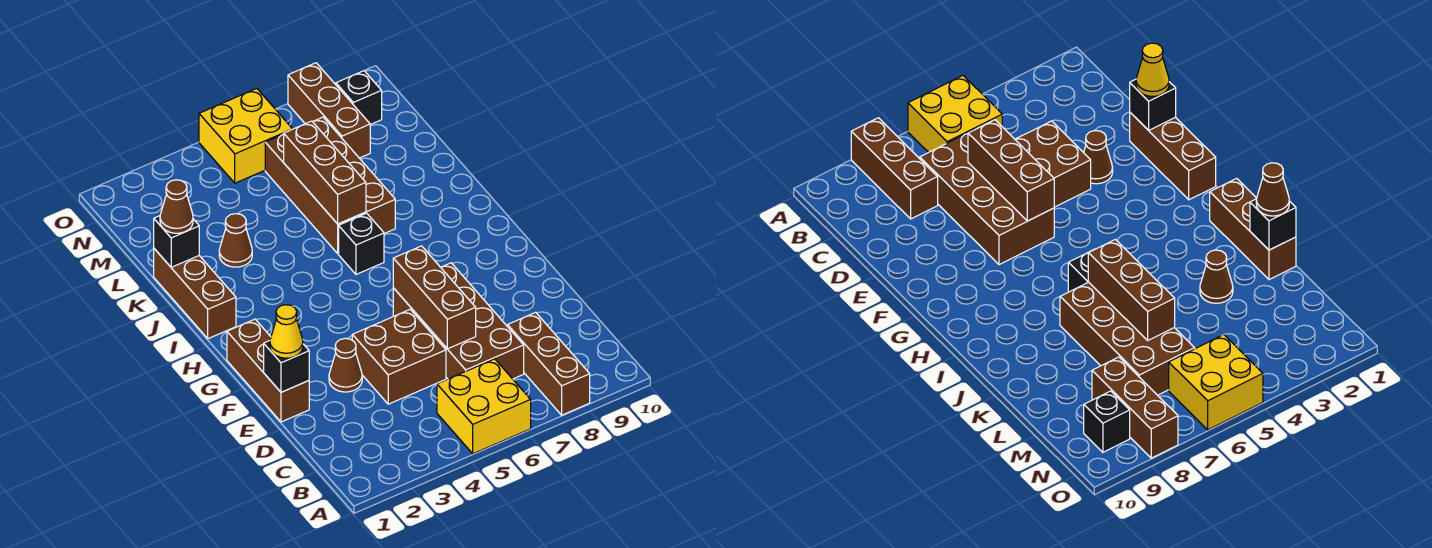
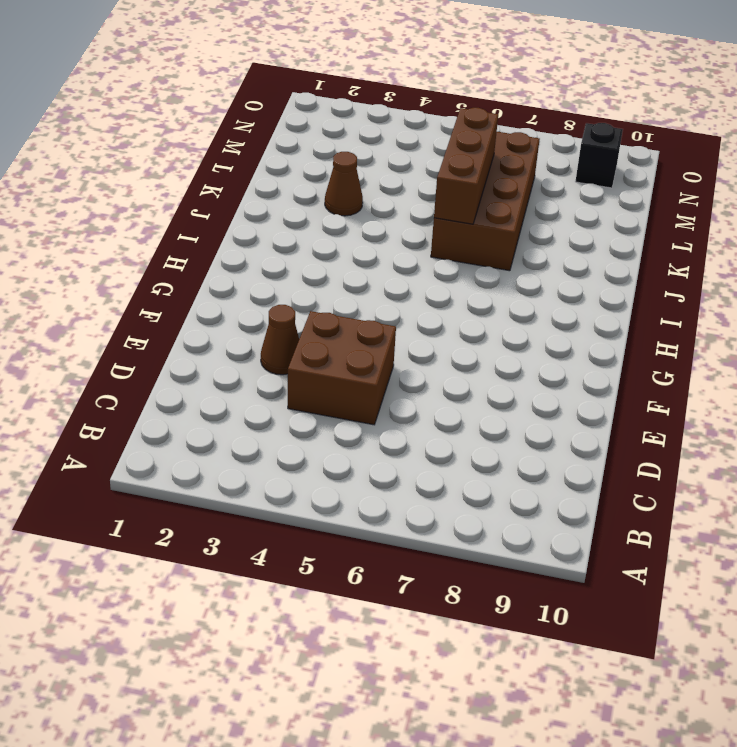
none -> yellow brick A5:B6 level 1
none -> brown brick A8:C8 level 1
none -> brown brick C6:F7 level 1

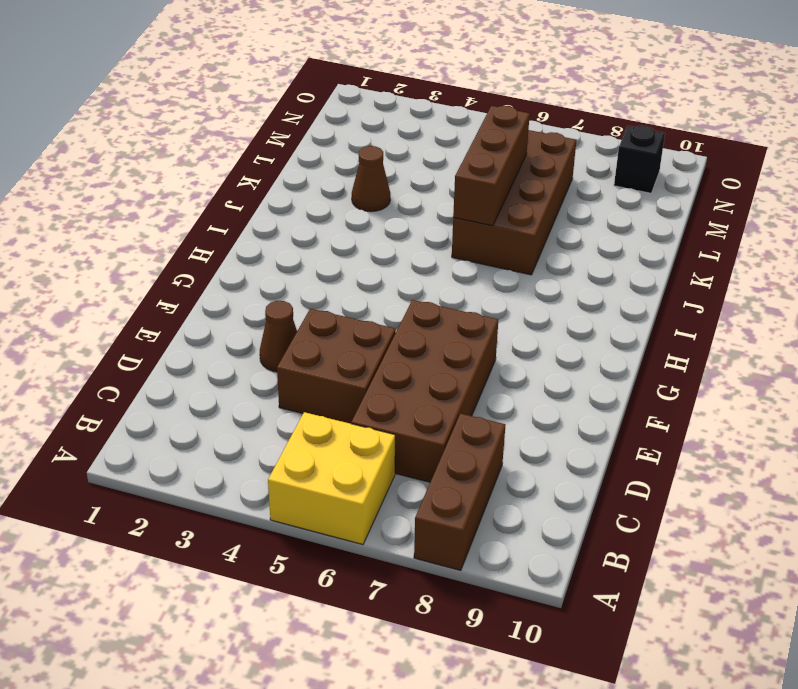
none -> brown brick E1:G1 level 1
none -> brown brick I1:K1 level 1
none -> black brick I6 level 1

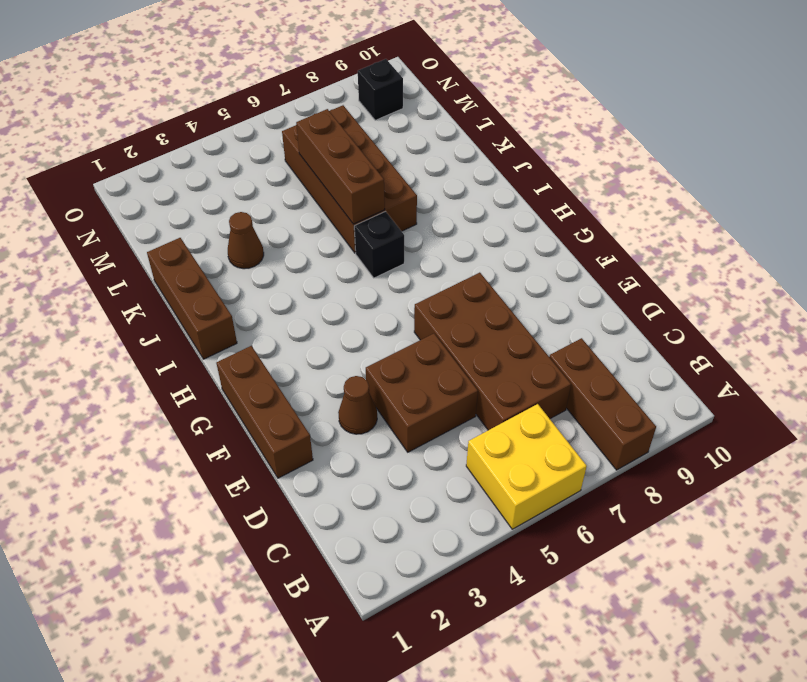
none -> brown brick M8:O8 level 1
none -> yellow brick N5:O6 level 1
none -> brown brick D6:F6 level 2

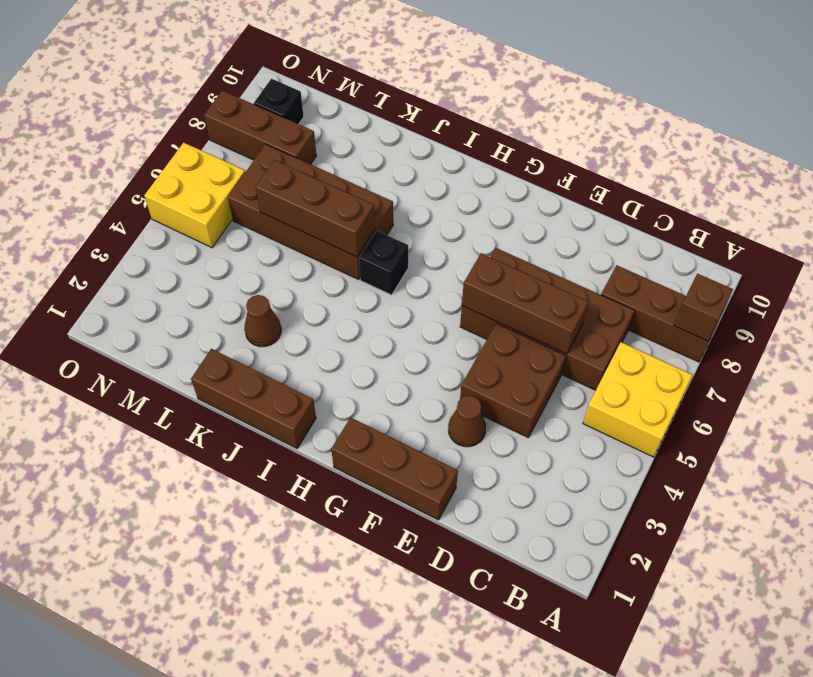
brown brick A8 level 2 -> none
none -> black brick E1 level 2
none -> black brick K1 level 2
none -> yellow cone E1 level 3

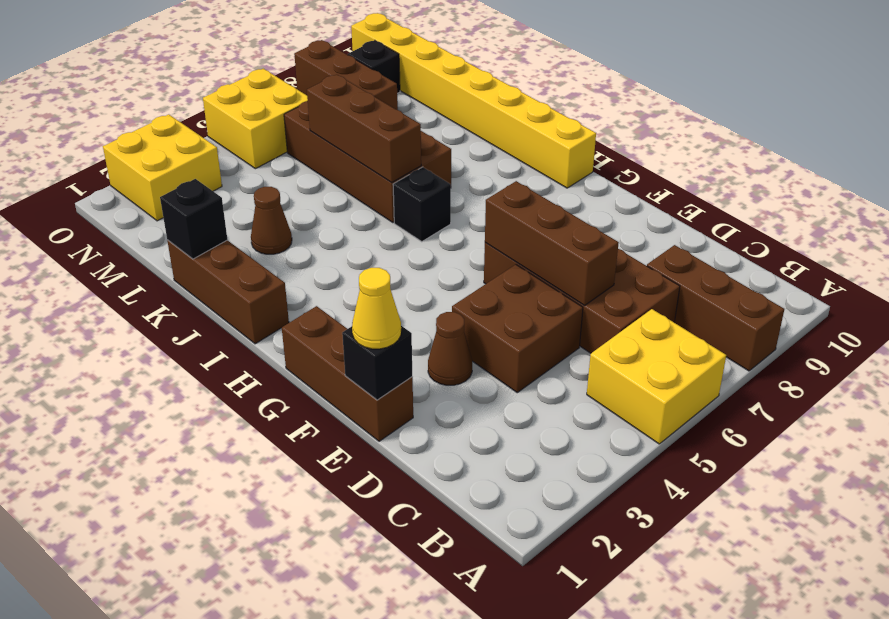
yellow brick H10:O10 level 1 -> none
yellow brick N2:O3 level 1 -> none
none -> brown cone K1 level 3

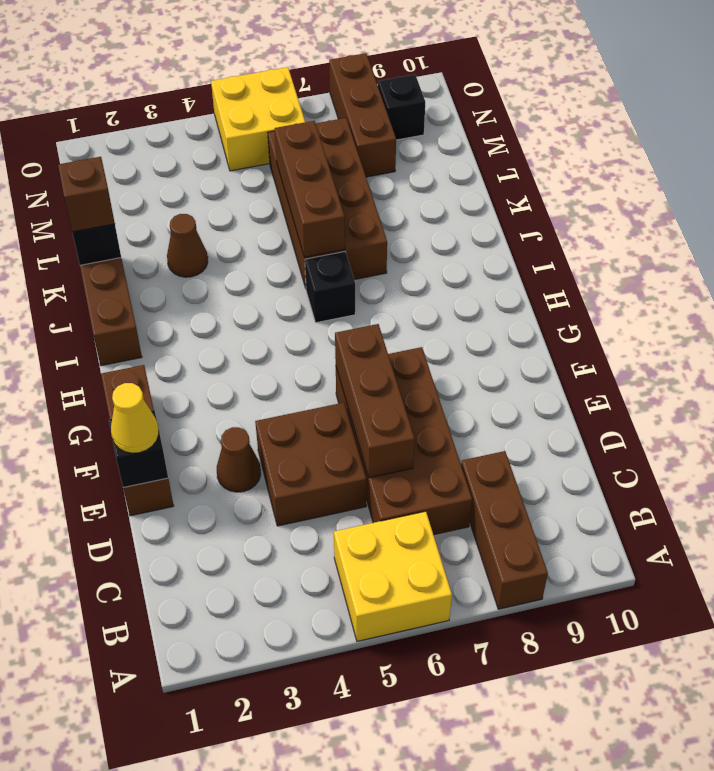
brown brick K1 level 3 -> brown cone K1 level 3

